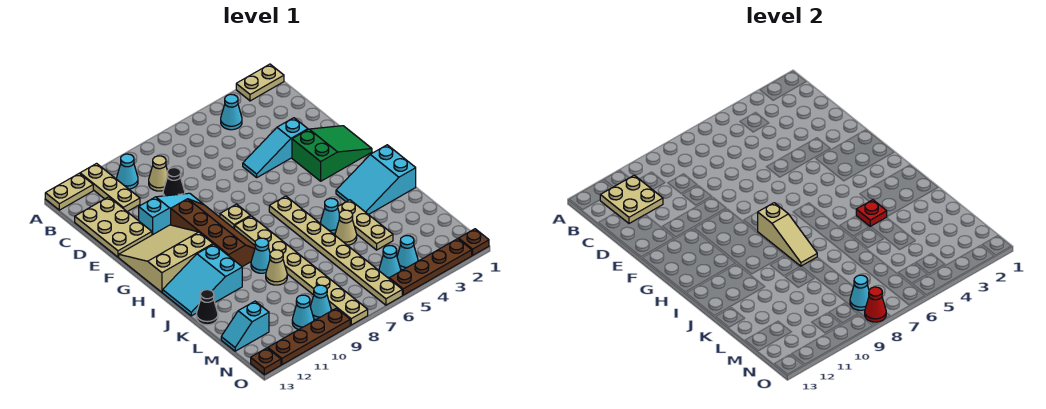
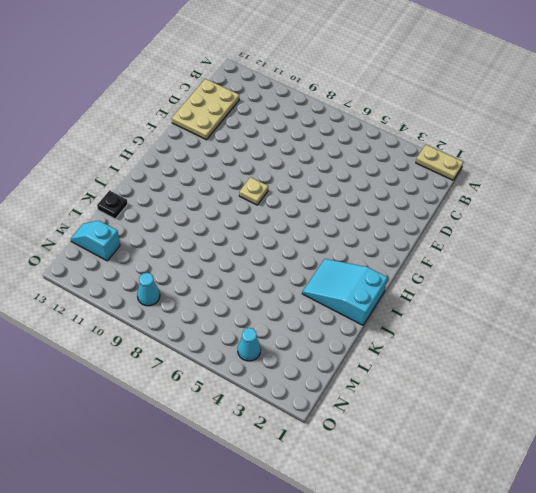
black plate K13 level 1 -> black cone K13 level 1
none -> tan plate A11:C11 level 1
none -> tan plate A12:A13 level 1
none -> cyan cone B4 level 1
none -> cyan cone B10 level 1

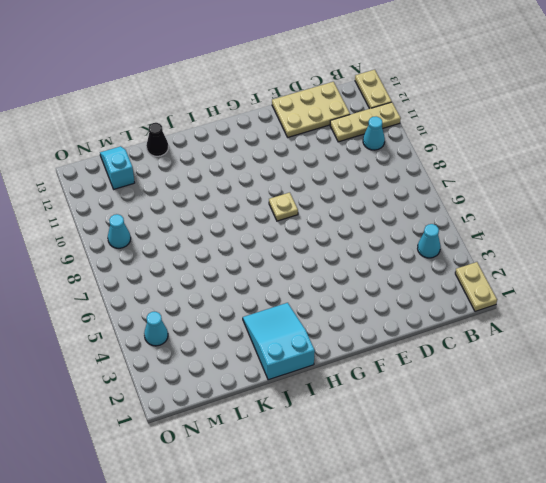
none -> tan cone C9 level 1
none -> black cone D9 level 1
none -> cyan slope E3:E5 level 1 top 3
none -> cyan slope E9:E11 level 1 top 11

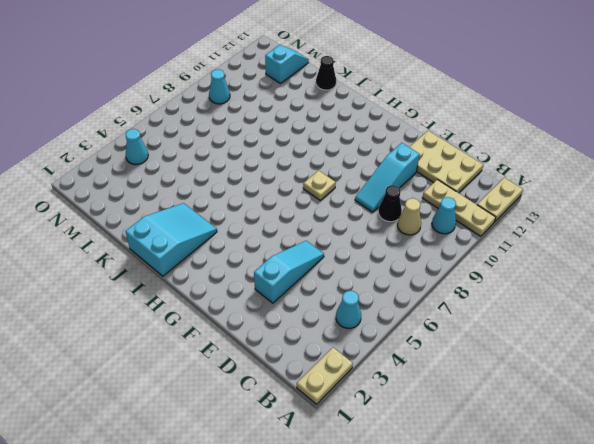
none -> green slope F1:G3 level 1 top 3
none -> brown slope F9:I10 level 1 top 10
none -> tan slope F11:H13 level 1 top H
none -> tan plate H6:O6 level 1

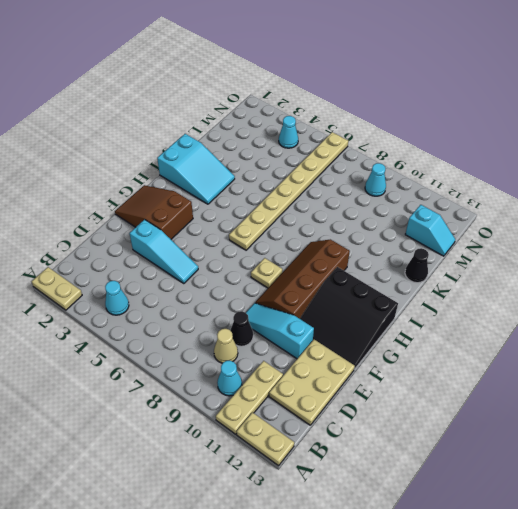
brown slope F1:G3 level 1 top 3 -> green slope F1:G3 level 1 top 3
black slope F11:H13 level 1 top H -> tan slope F11:H13 level 1 top H
none -> tan plate H8:O8 level 1
none -> cyan slope I11:J13 level 1 top 11
none -> tan plate J4:L4 level 1
none -> cyan cone J5 level 1

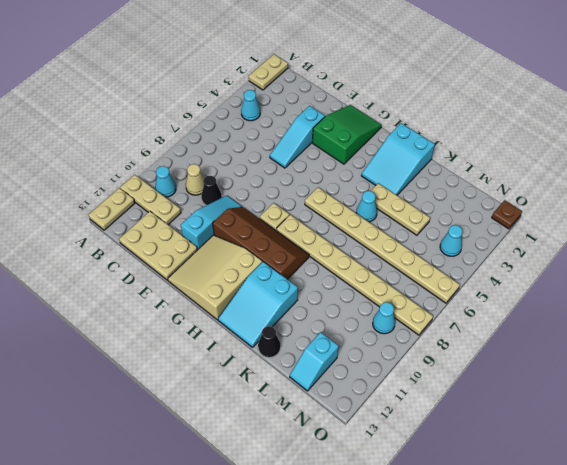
none -> cyan cone J9 level 1
none -> tan cone K5 level 1
none -> tan cone K9 level 1
none -> cyan cone N5 level 1

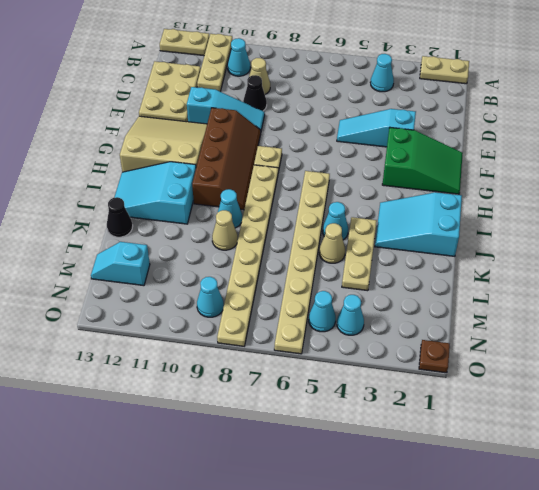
none -> cyan cone N10 level 1
none -> brown plate O2:O5 level 1
none -> brown plate O9:O12 level 1
none -> brown plate O13 level 1

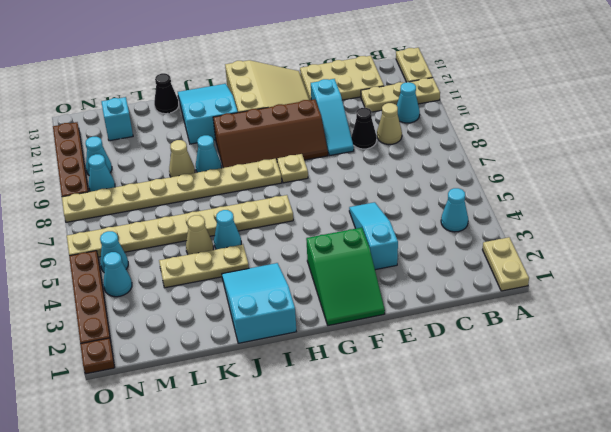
none -> brown plate O13 level 1
none -> tan plate B11:C12 level 2
none -> tan slope H8:J8 level 2 top H
none -> red plate J4 level 2

